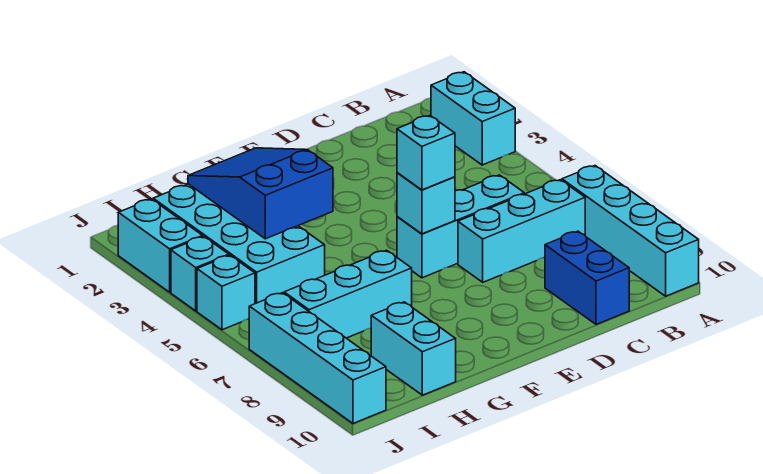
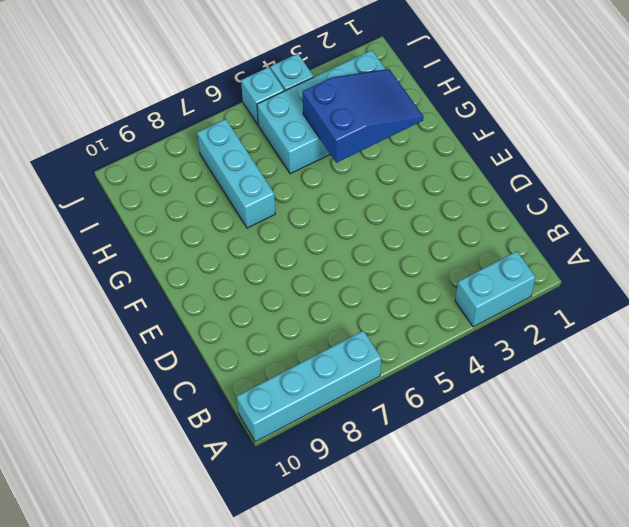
none -> cyan brick B7:D7 level 1
none -> cyan brick C6:E6 level 1
none -> blue brick C9:C10 level 1

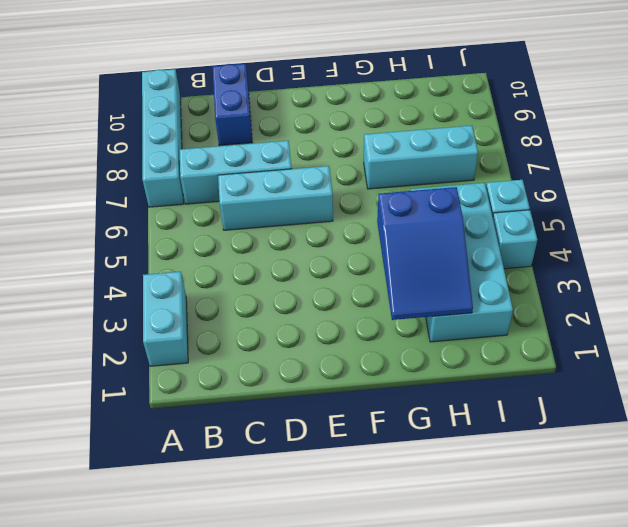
none -> cyan brick H9:H10 level 1
none -> cyan brick J2:J3 level 1
none -> cyan brick J7:J10 level 1

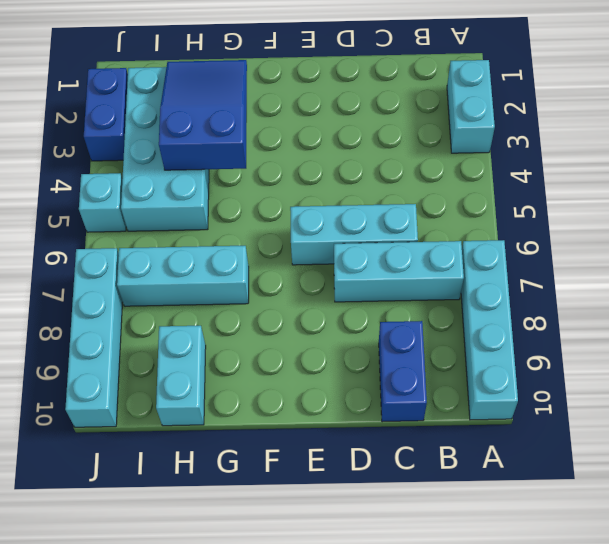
blue brick J2:J3 level 1 -> cyan brick J2:J3 level 1
none -> cyan brick J4 level 1
none -> cyan brick E6 level 2
none -> cyan brick E6 level 3

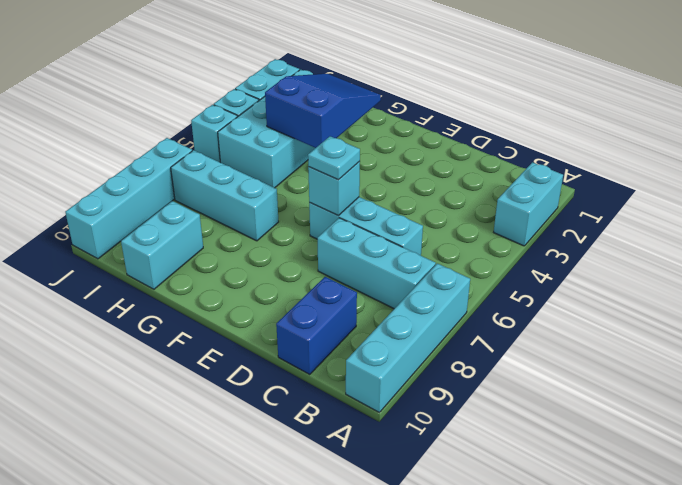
cyan plate E6 level 3 -> cyan brick E6 level 3

